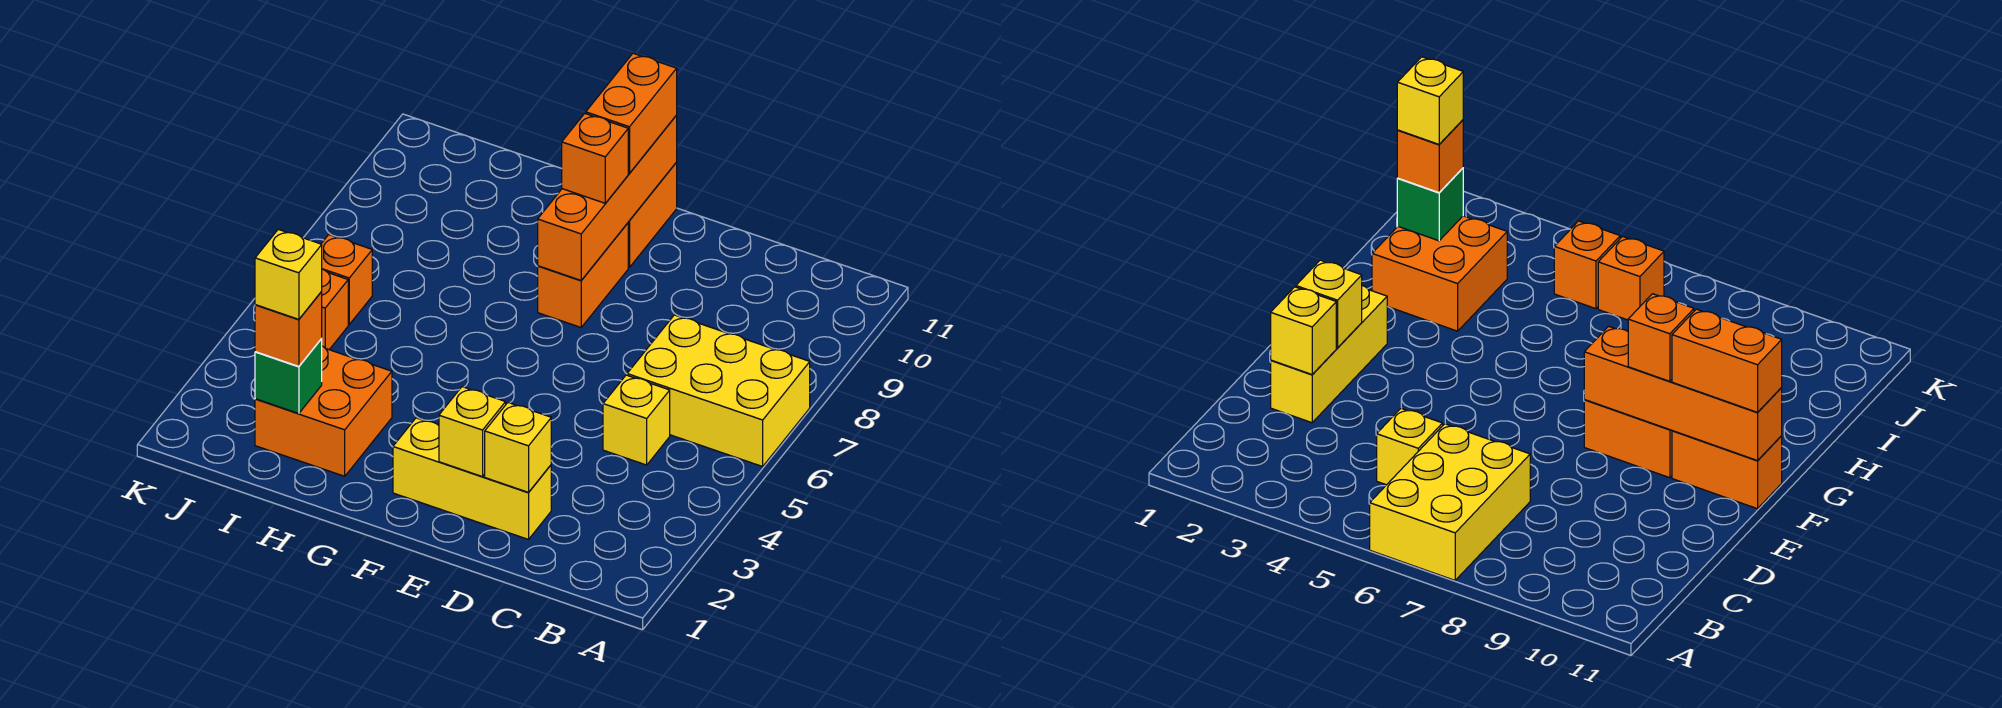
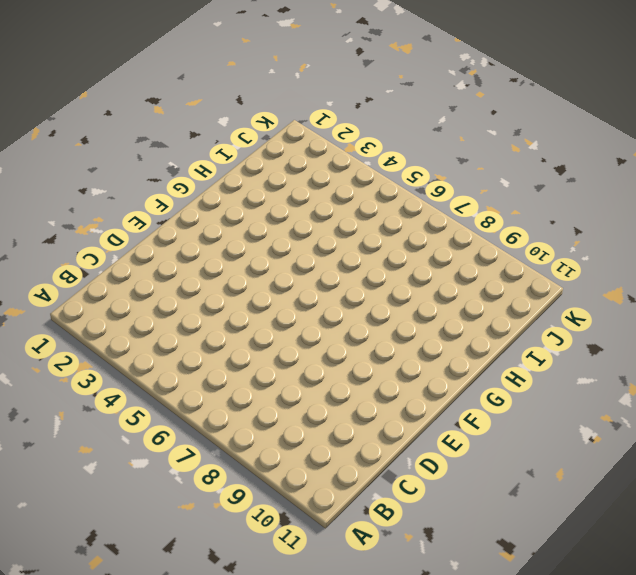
none -> yellow brick A6:C7 level 1
none -> yellow brick C5 level 1
none -> yellow brick D2:F2 level 1

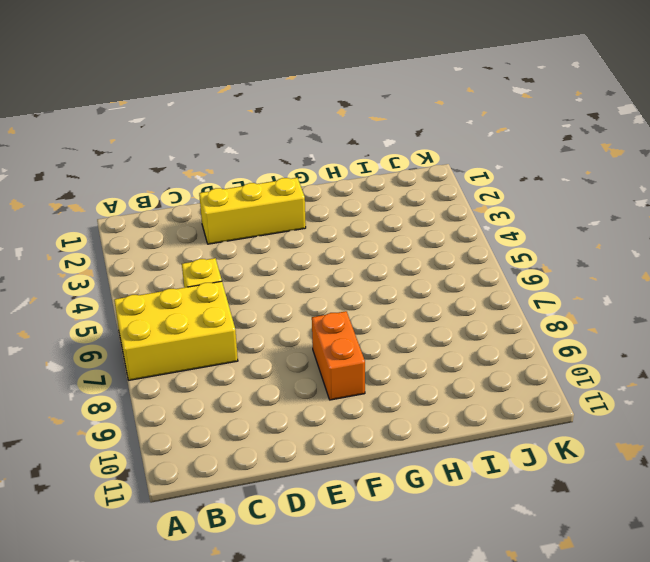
none -> orange brick F10:F11 level 1
none -> orange brick H2:I3 level 1
none -> orange brick J5 level 1

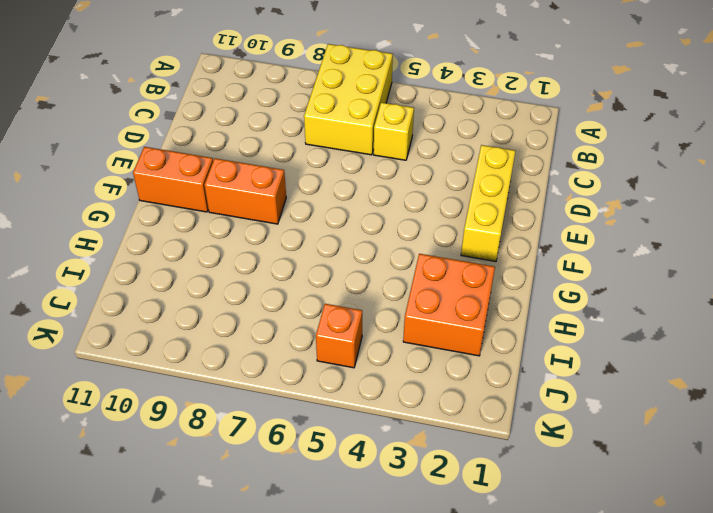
none -> orange brick J6 level 1
none -> yellow brick D2 level 2
none -> yellow brick E2 level 2

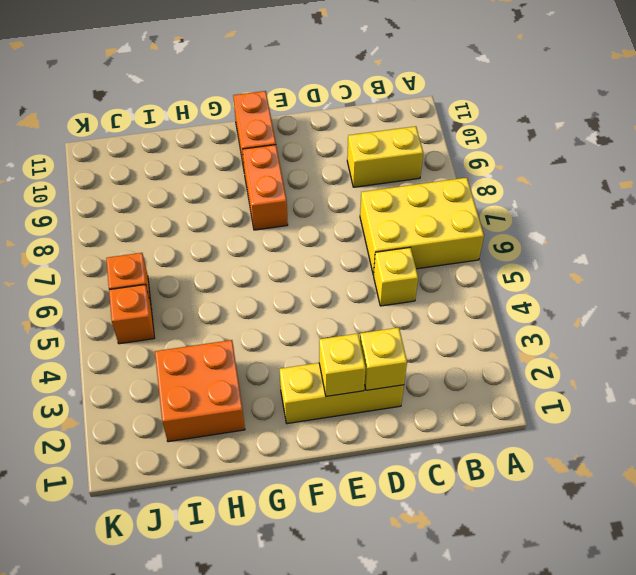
yellow brick B9:C9 level 1 -> none
none -> orange brick F8:F11 level 2
none -> green brick I2 level 2
none -> orange brick F9 level 3

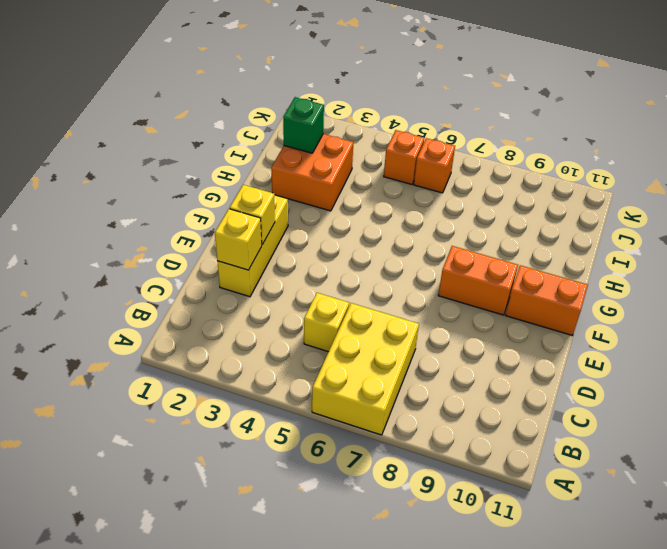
none -> orange brick F8:F11 level 2
none -> orange brick F9 level 3
none -> orange brick F10:F11 level 3

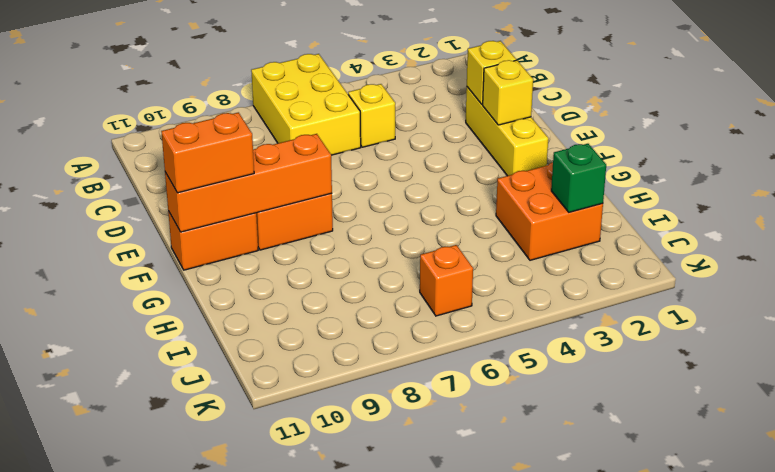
none -> orange brick J5 level 1
none -> orange brick F9 level 3
none -> orange brick I2 level 3

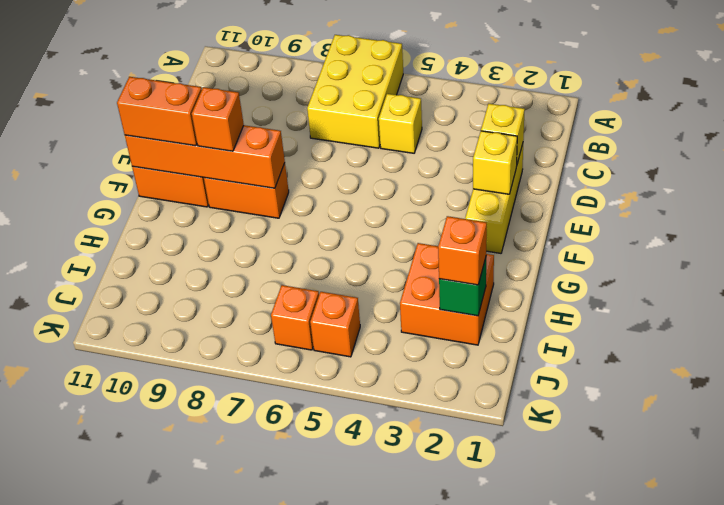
none -> yellow brick I2 level 4

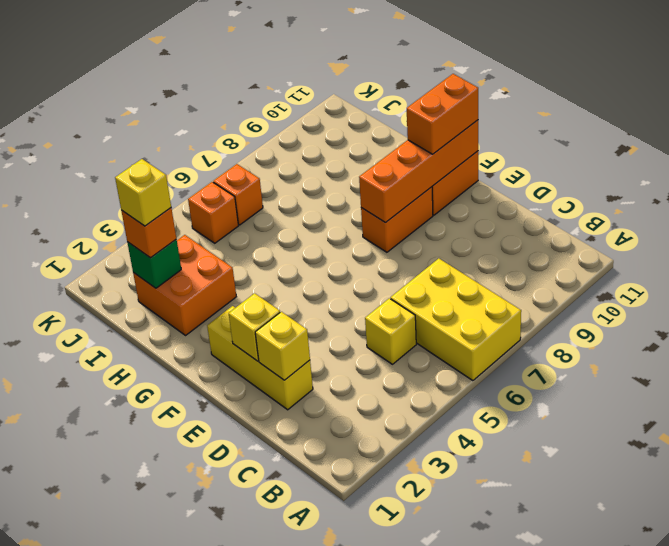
none -> orange brick F9 level 3

